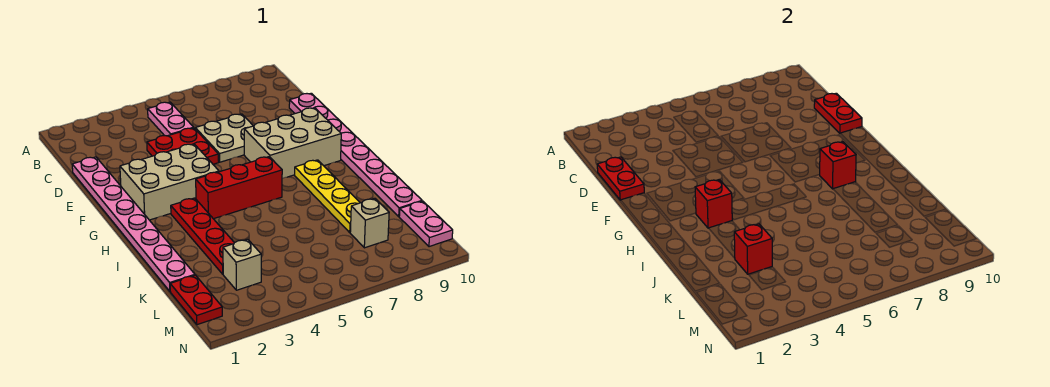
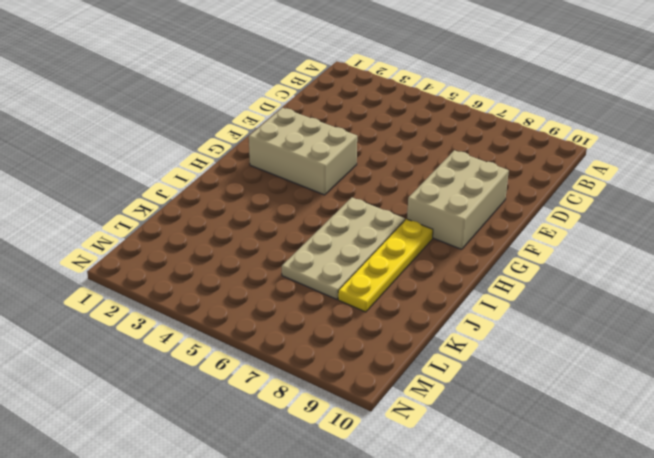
tan brick E8:G9 level 1 -> tan brick F7:G9 level 1
tan plate H6:K7 level 1 -> red brick H4:H6 level 1
none -> pink plate B5:C5 level 1
none -> pink plate D1:K1 level 1
none -> red plate D4:E5 level 1

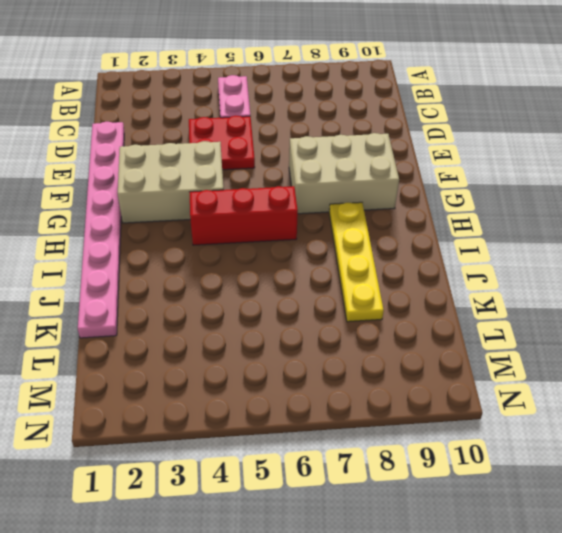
none -> tan plate D6:E7 level 1
none -> pink plate D10:K10 level 1
none -> red plate H3:K3 level 1

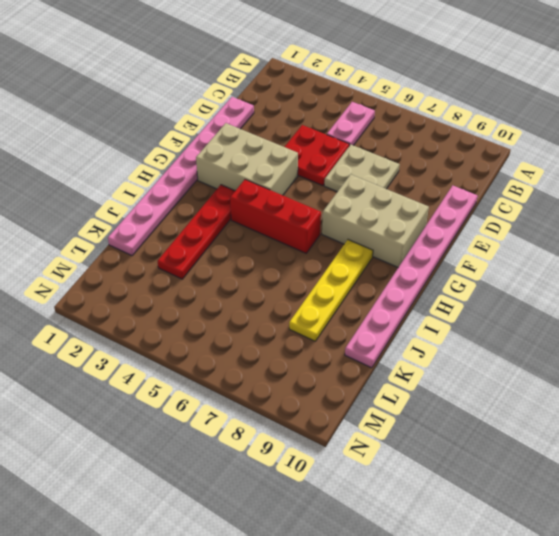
none -> red plate L1:M1 level 1
none -> tan brick L3 level 1
none -> tan brick L8 level 1

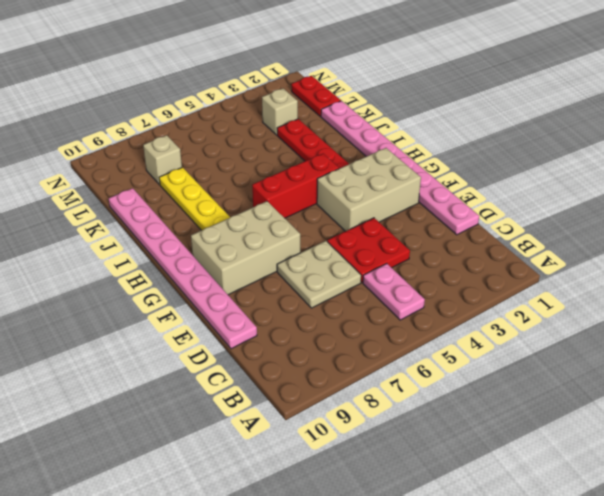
none -> pink plate L10:M10 level 1
none -> red plate D1:E1 level 2
none -> red plate D10:E10 level 2

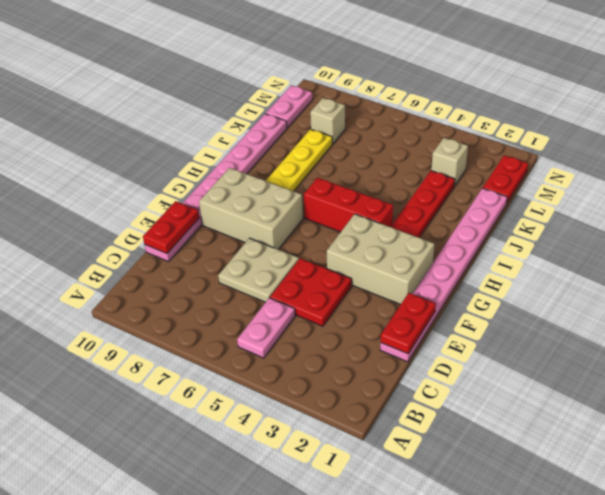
none -> red brick H3 level 2
none -> red brick H8 level 2
none -> red brick K3 level 2

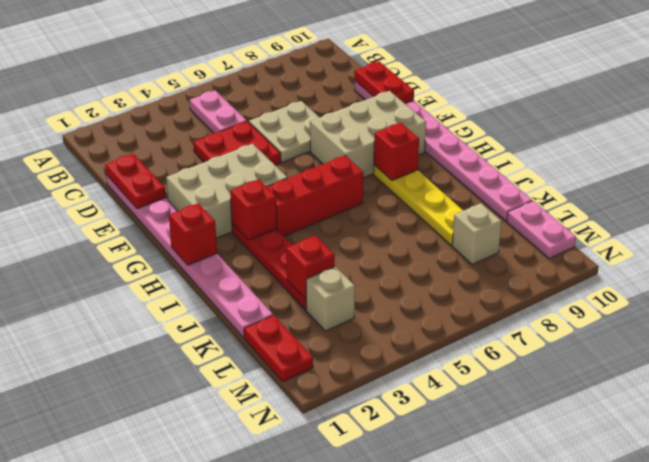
red brick H1 level 2 -> none

